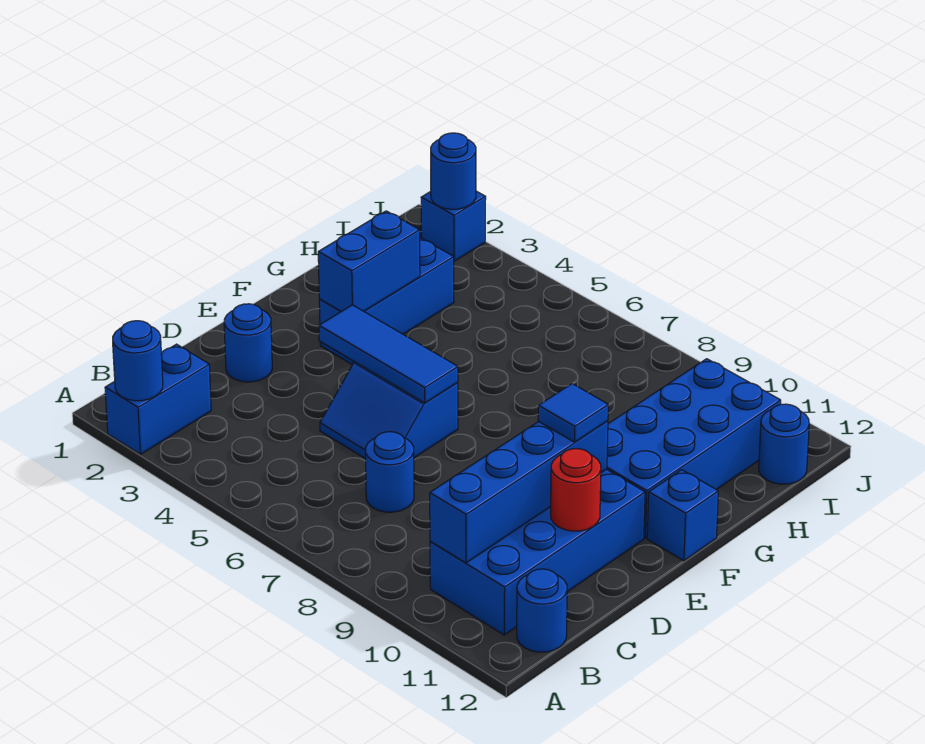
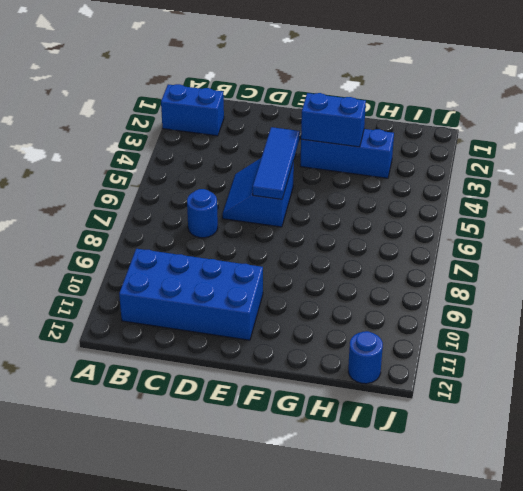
none -> blue round brick B12 level 1
none -> blue round brick D2 level 1
none -> blue brick F10:I11 level 1

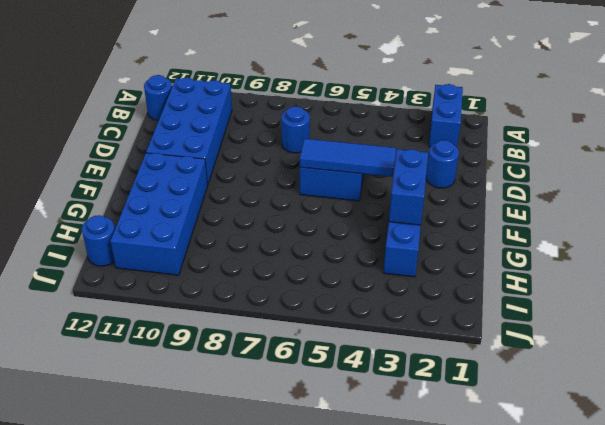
none -> blue brick F12 level 1
none -> blue brick J2 level 1
none -> blue round brick A2 level 2

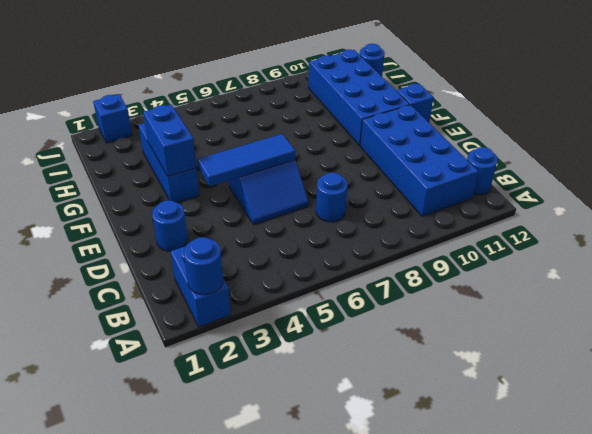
none -> blue brick B10:E10 level 2
none -> red round brick D11 level 2
none -> blue round brick J2 level 2

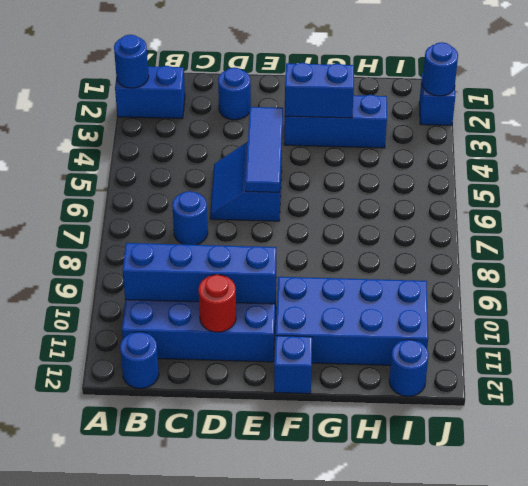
none -> blue tile E10 level 3

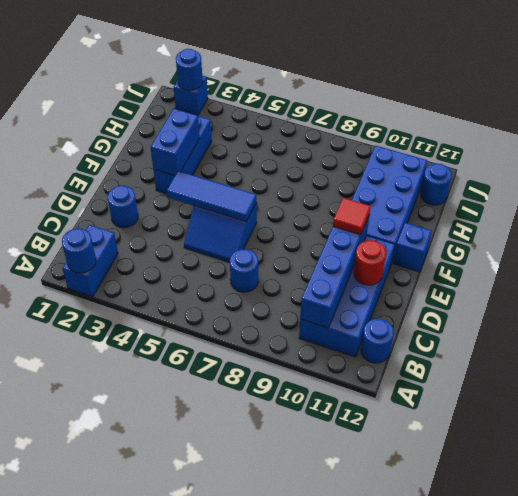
red tile E10 level 3 -> blue tile E10 level 3

